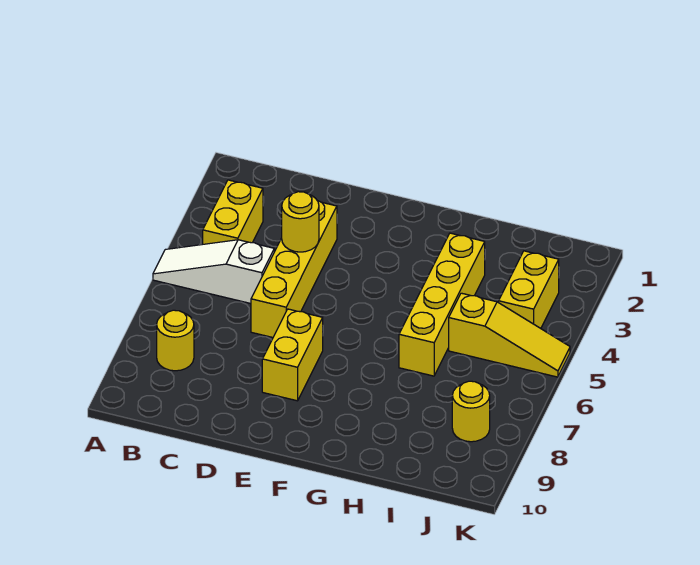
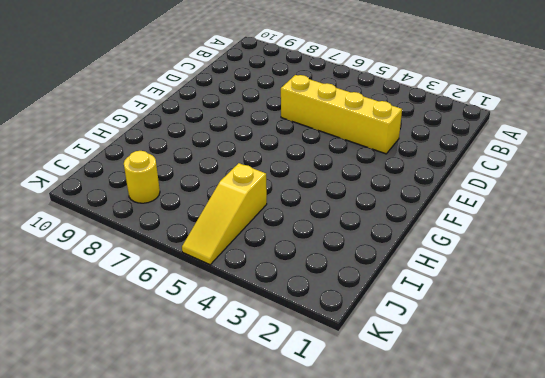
none -> white slope A5:C5 level 1 top C
none -> yellow brick B3:B4 level 1

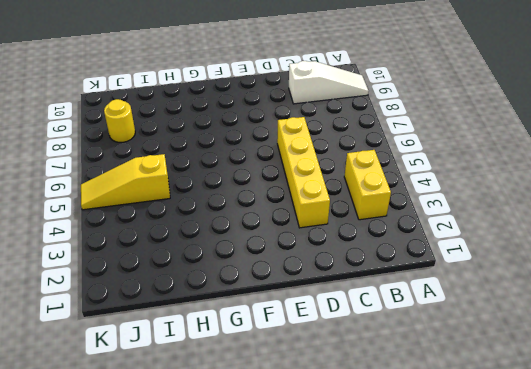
white slope A9:C9 level 1 top C -> white slope A5:C5 level 1 top C
none -> yellow round brick B8 level 1
none -> yellow brick E7:E8 level 1

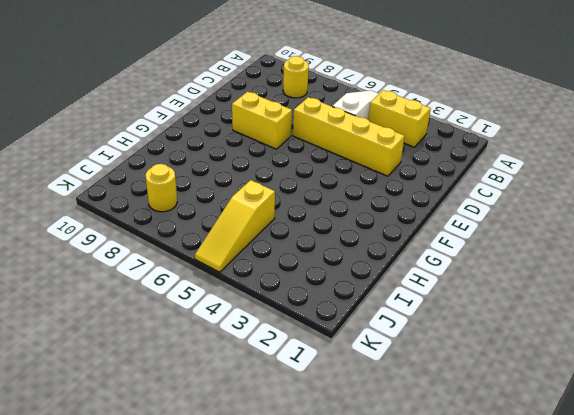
none -> yellow brick H3:H6 level 1
none -> yellow brick J3:J4 level 1

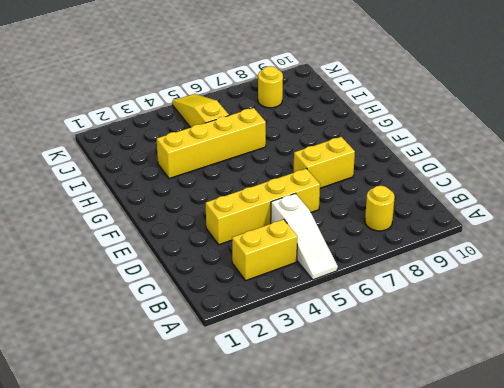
none -> yellow brick J3:J4 level 1
none -> yellow round brick D4 level 2

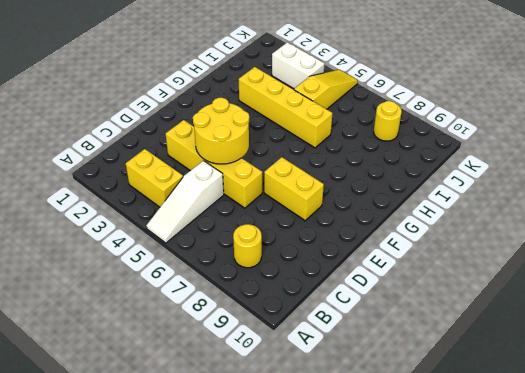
yellow round brick D4:E5 level 2 -> yellow round brick D4 level 2
white brick J3:J4 level 1 -> yellow brick J3:J4 level 1

